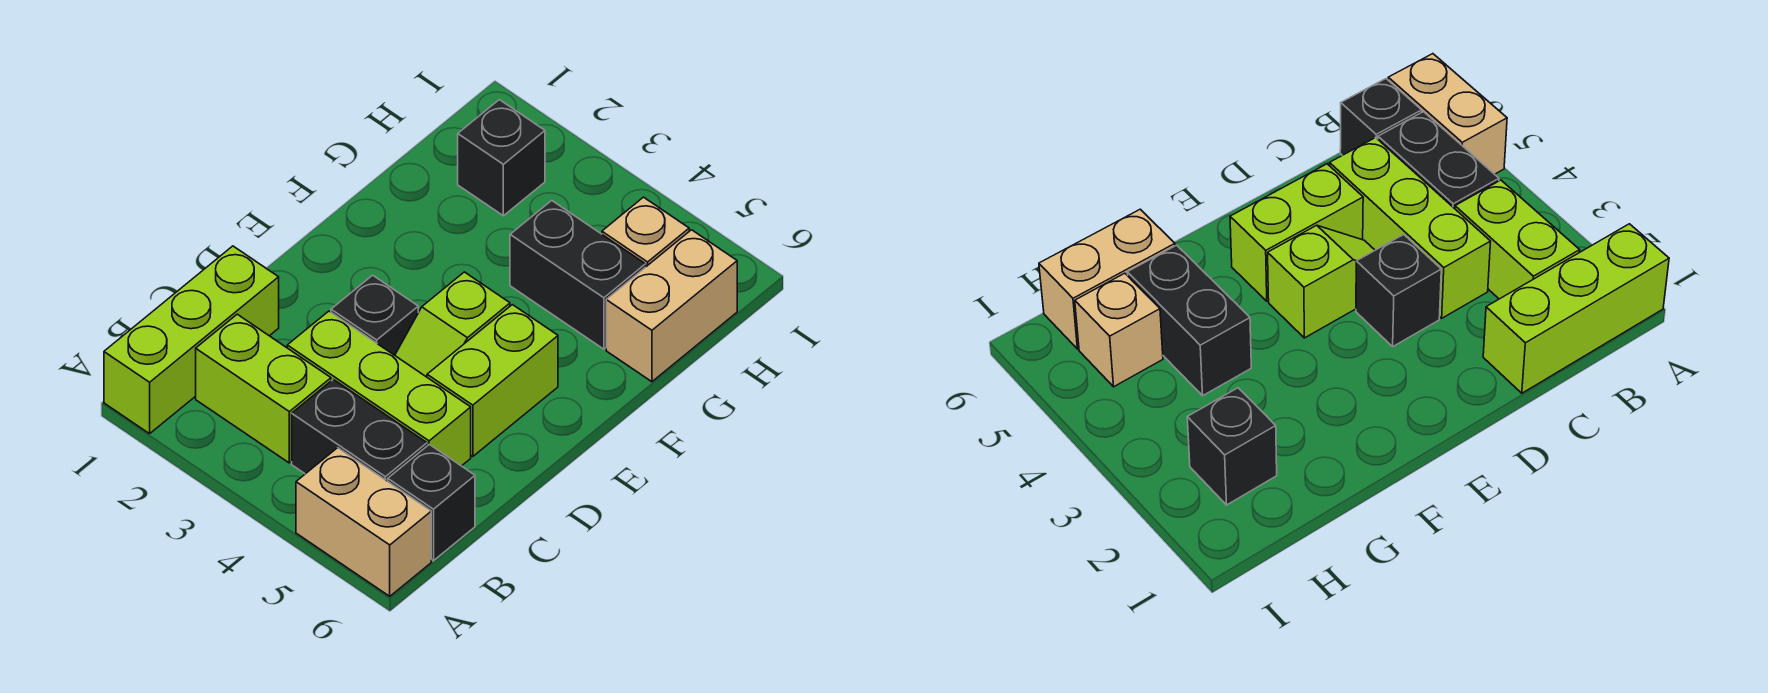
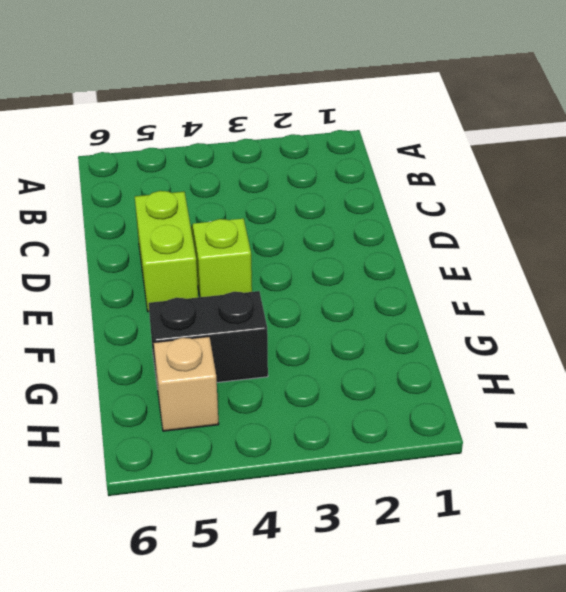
none -> lime brick A1:C1 level 1
none -> tan brick A5:A6 level 1
none -> lime brick B2:B3 level 1

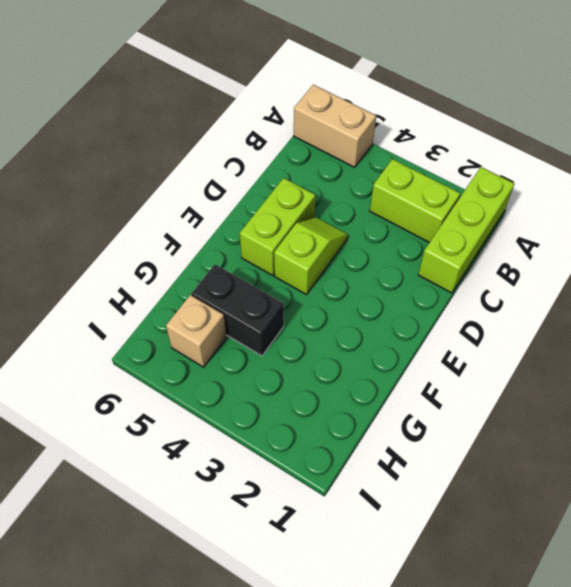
none -> black brick B4:B5 level 1
none -> black brick B6 level 1
none -> lime brick C3:C5 level 1

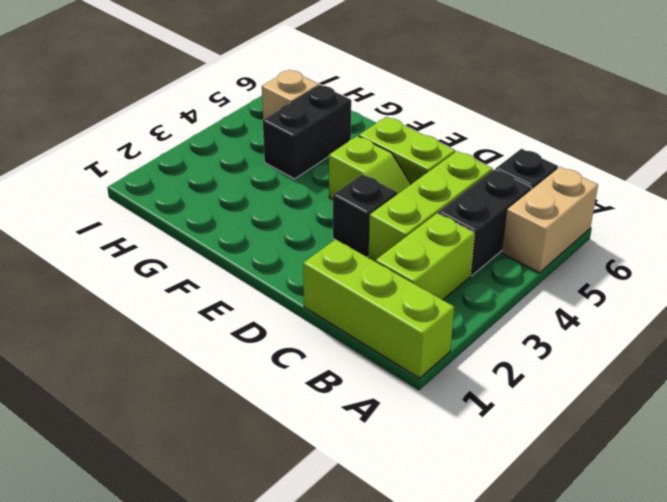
none -> tan brick G6:H6 level 1
none -> black brick H2 level 1

